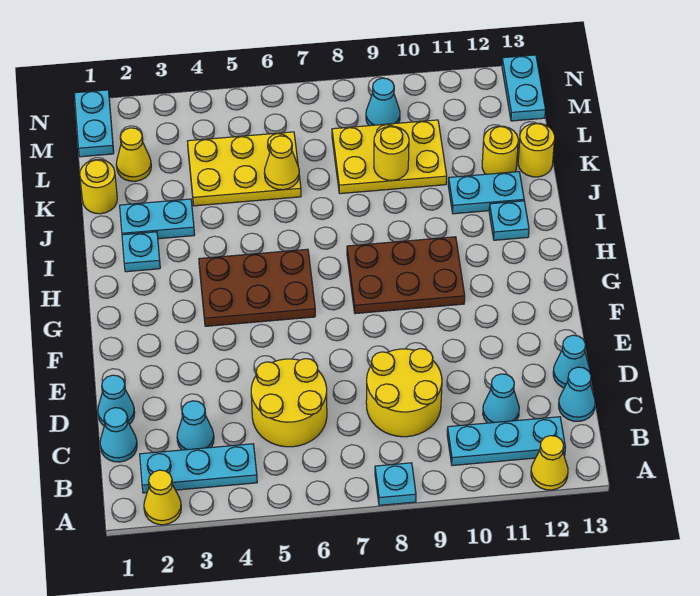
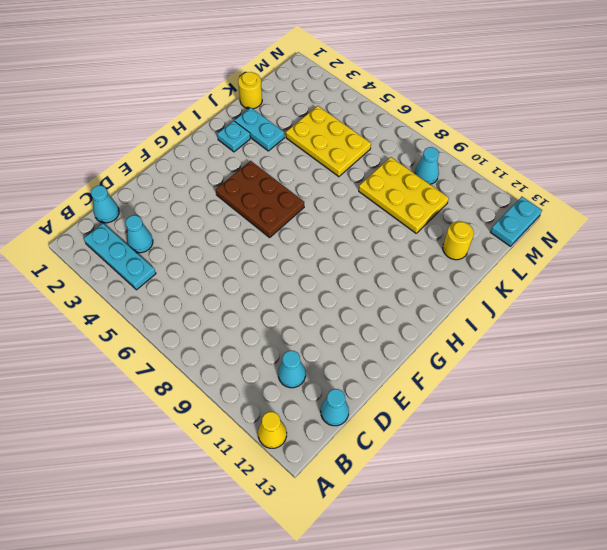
none -> yellow cone A2 level 1
none -> cyan plate A8 level 1
none -> cyan plate B10:B12 level 1
none -> yellow round brick C5:D6 level 1

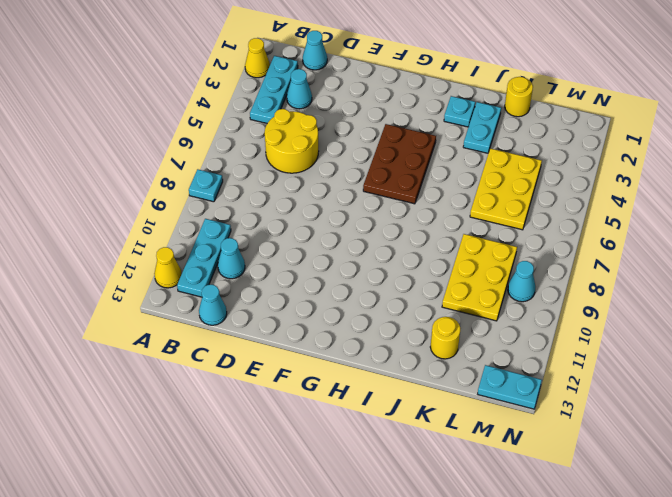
none -> yellow round brick C8:D9 level 1
none -> cyan cone D1 level 1
none -> cyan cone D13 level 1
none -> brown plate G8:H10 level 1

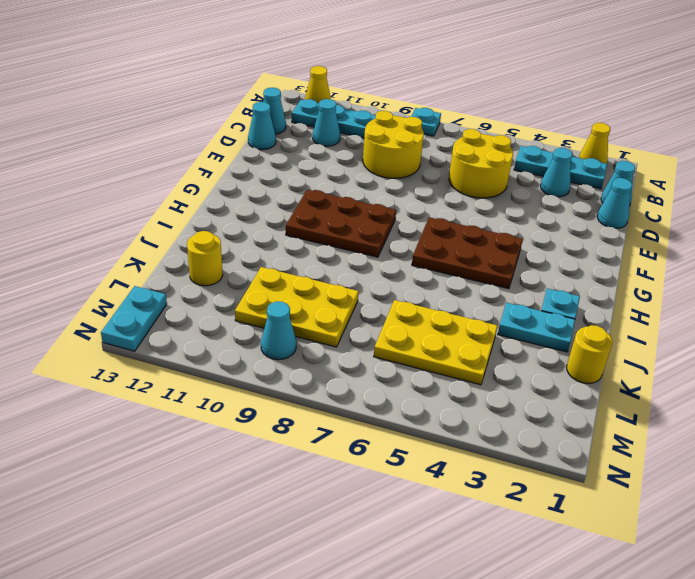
none -> cyan plate I12 level 1
none -> cyan plate J11:J12 level 1
none -> yellow round brick K13 level 1
none -> yellow cone L2 level 1

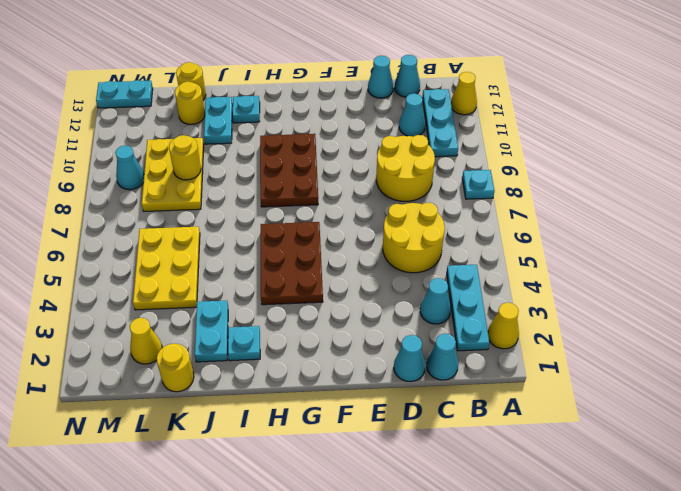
none -> cyan plate M1:N1 level 1
none -> yellow cone K6 level 2

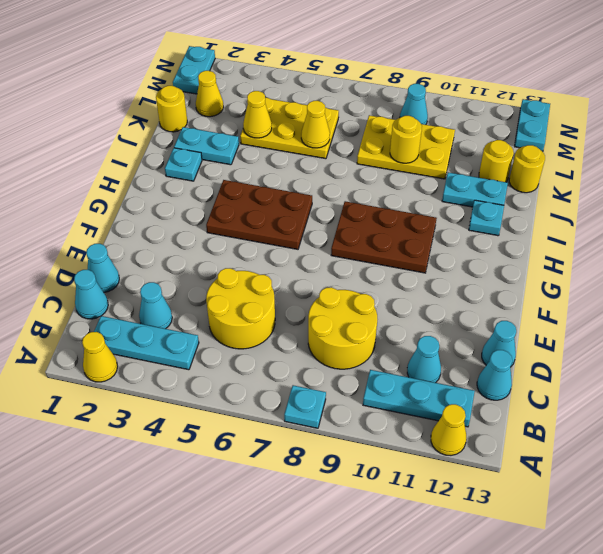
yellow cone K4 level 2 -> none

